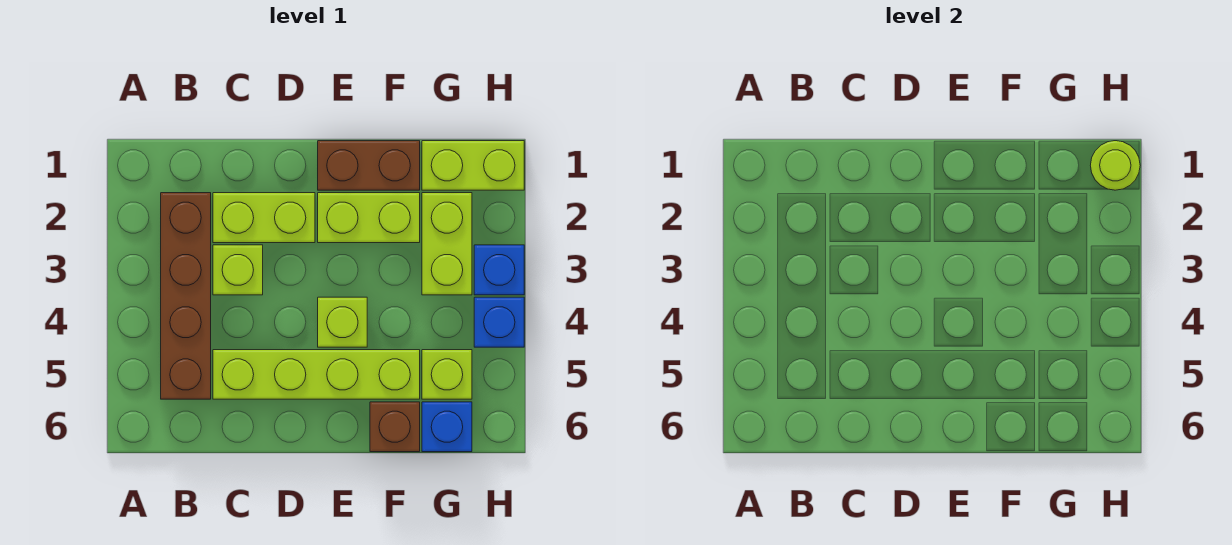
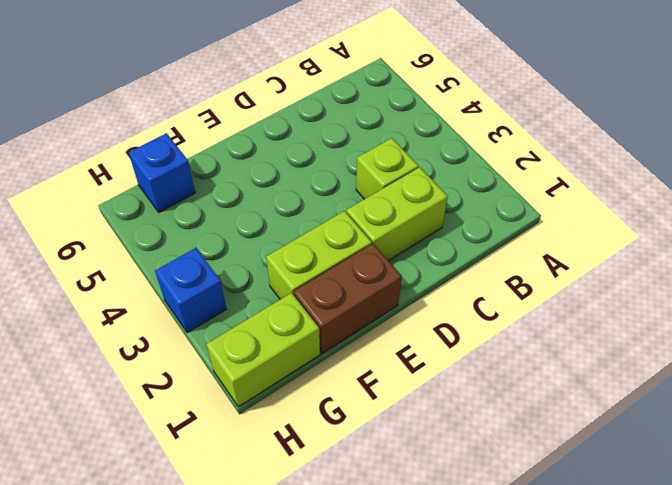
none -> brown brick B2:B5 level 1
none -> lime brick C5:F5 level 1
none -> lime brick E4 level 1

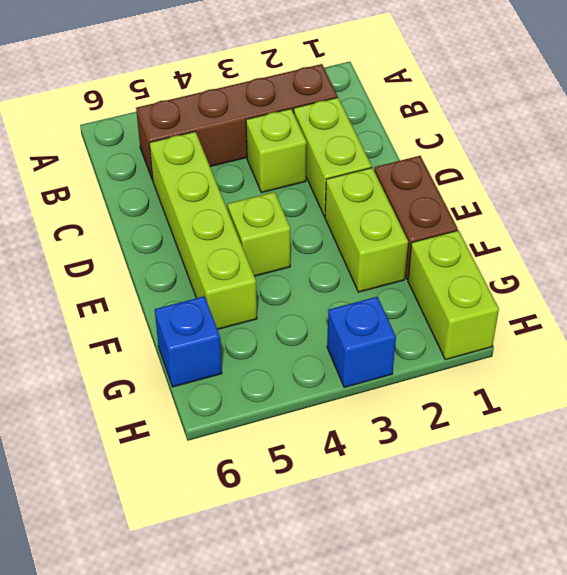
none -> brown brick F6 level 1
none -> lime brick G2:G3 level 1
none -> lime brick G5 level 1

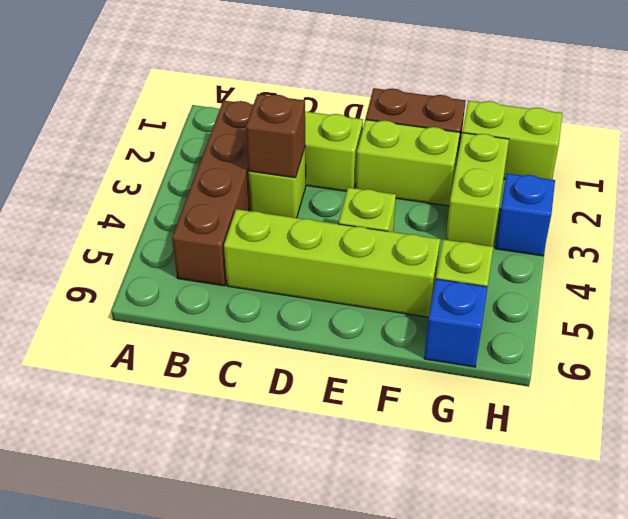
brown brick C3 level 2 -> brown brick F6 level 1
none -> blue brick H4 level 1
none -> lime round brick H1 level 2

